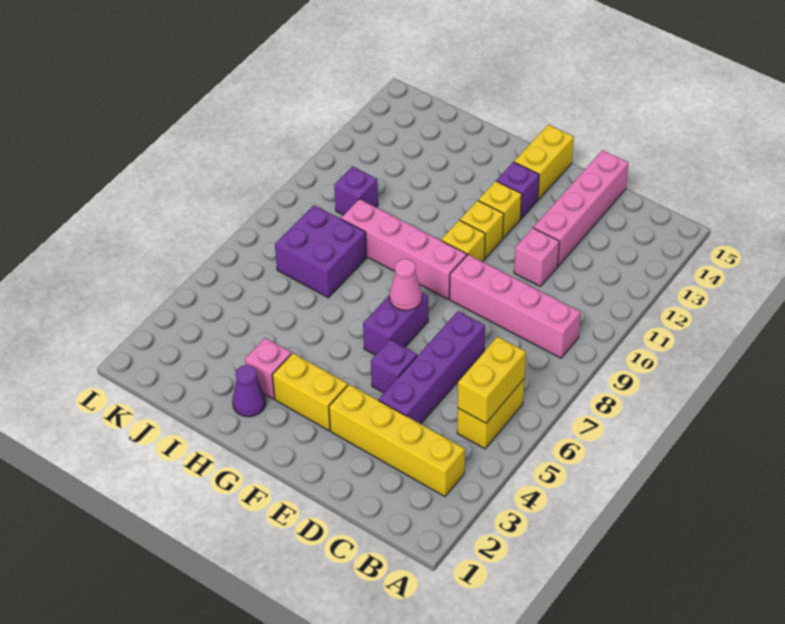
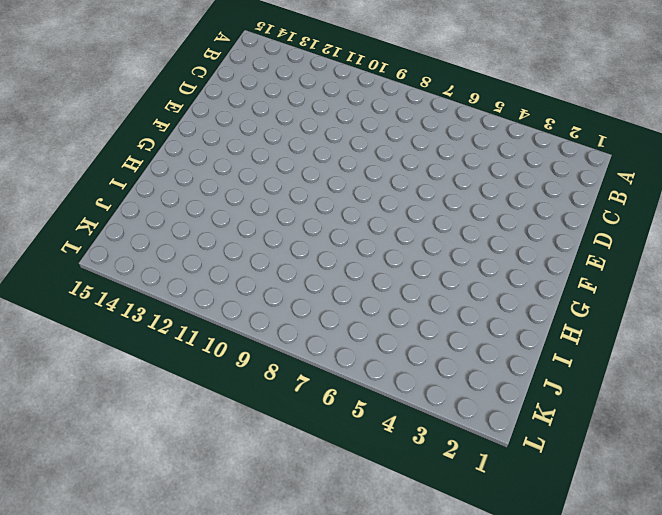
none -> yellow brick B3:E3 level 1
none -> yellow brick B5:B6 level 1
none -> pink brick B9:E9 level 1

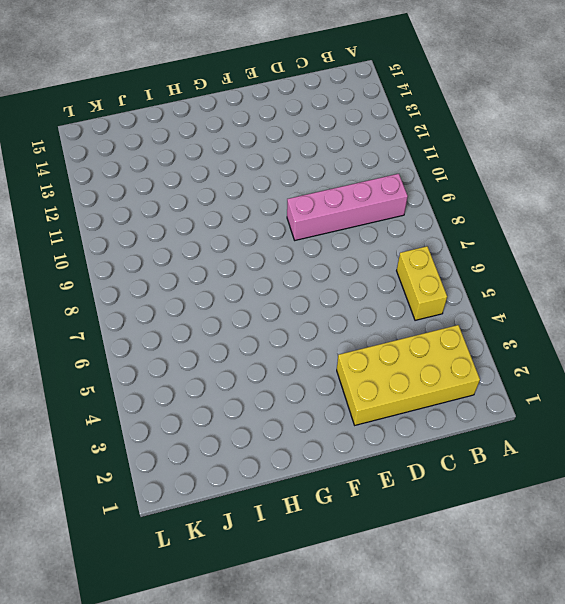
yellow brick B2:E3 level 1 -> yellow brick B3:E3 level 1
none -> purple brick D4:D7 level 1
none -> pink brick D11 level 1
none -> pink brick D12:D15 level 1

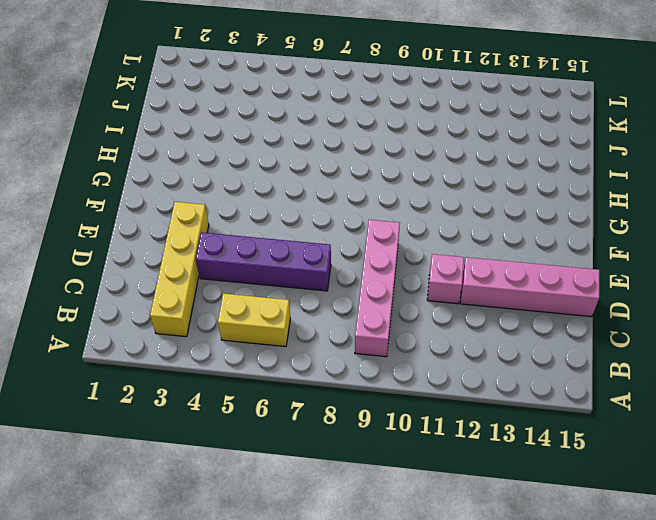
none -> purple brick E5 level 1
none -> yellow brick F3:G3 level 1
none -> purple brick F6:F7 level 1

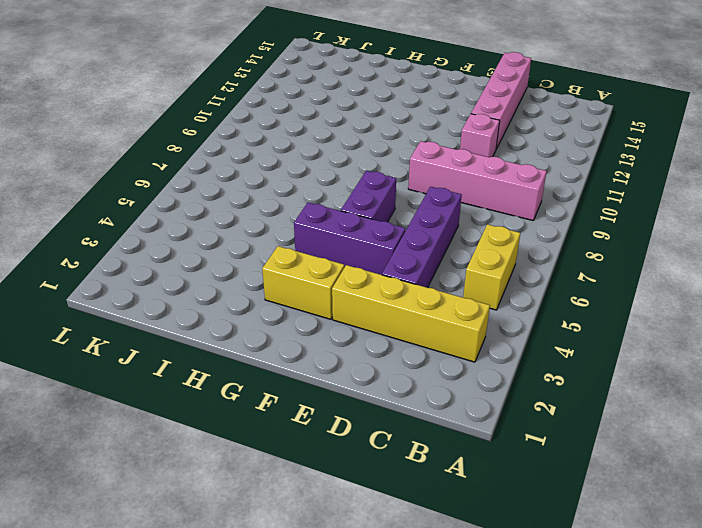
purple brick E5:G5 level 1 -> purple brick E5 level 1
none -> pink brick F9:I9 level 1
none -> yellow brick F10 level 1
none -> yellow brick F11 level 1

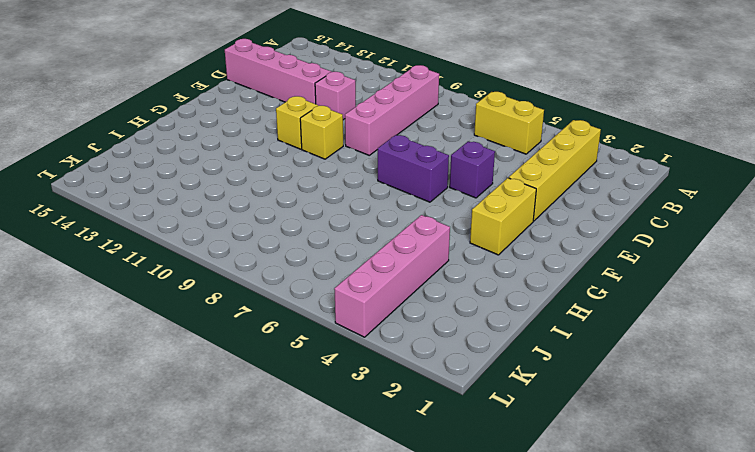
pink brick I4:L4 level 1 -> pink brick F9:I9 level 1
none -> purple brick D4:D7 level 1
none -> yellow brick F12 level 1
none -> purple brick F13 level 1

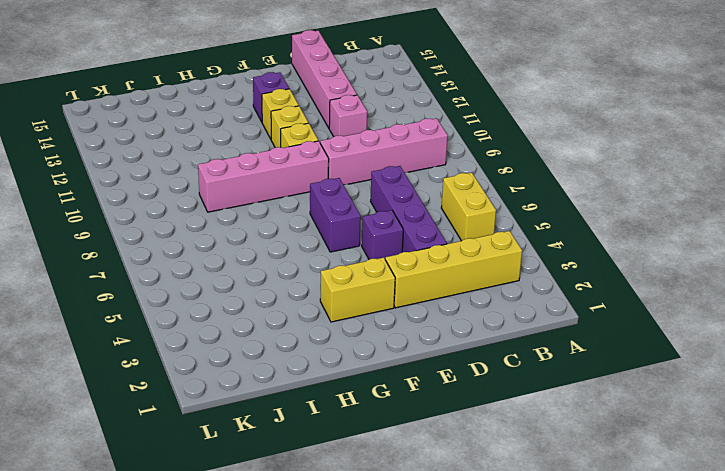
none -> yellow brick F14:F15 level 1
none -> purple cone H2 level 1
none -> pink brick H3 level 1

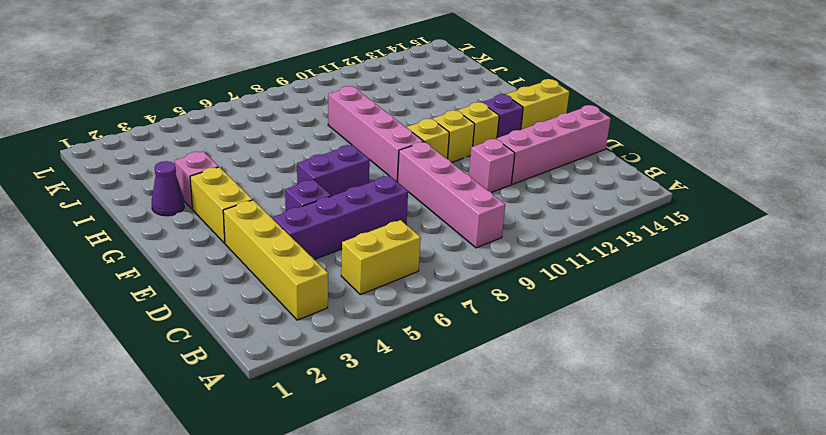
none -> purple brick I7:J8 level 1
none -> purple brick J10 level 1
none -> yellow brick B5:B6 level 2

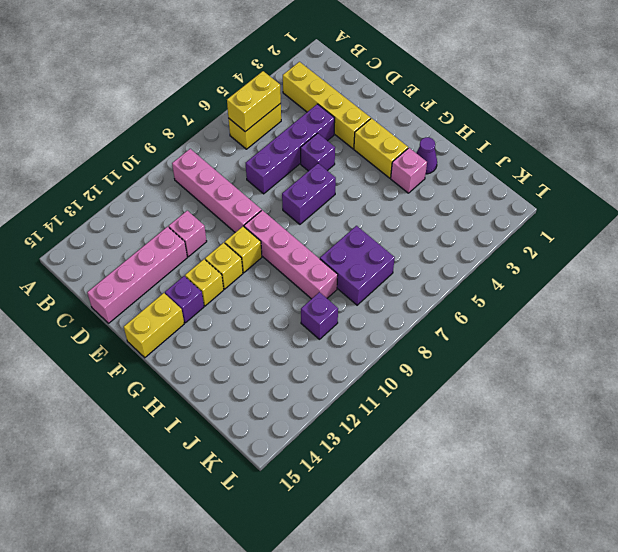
none -> pink cone F7 level 2

